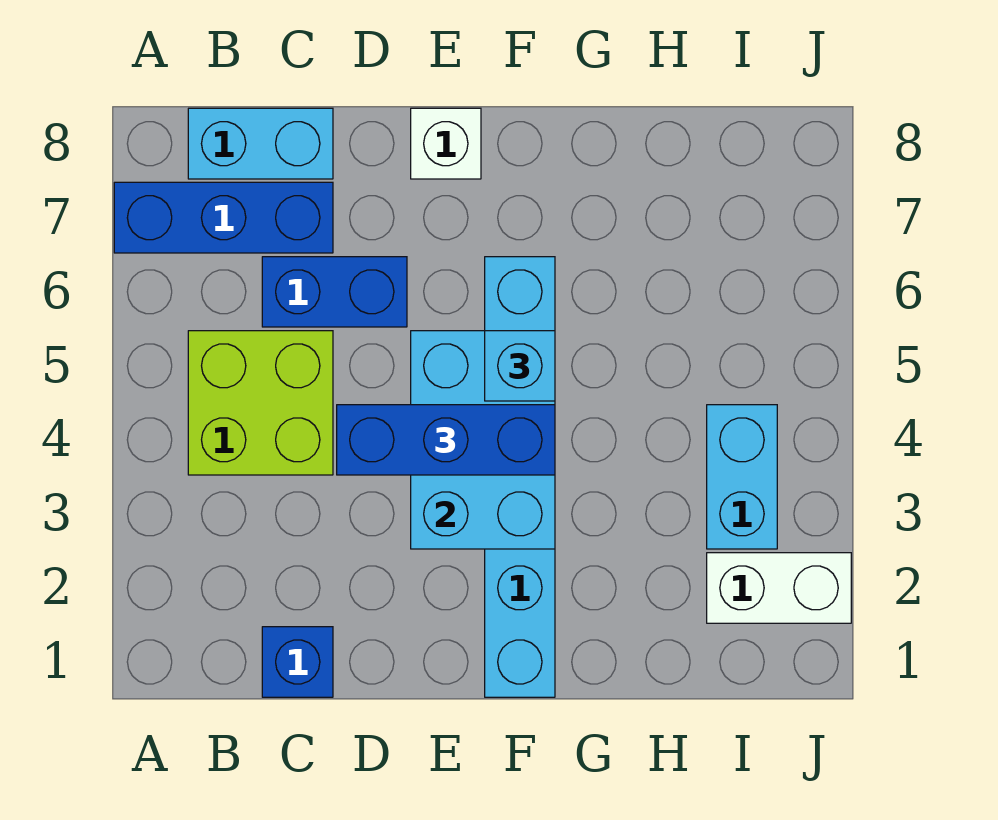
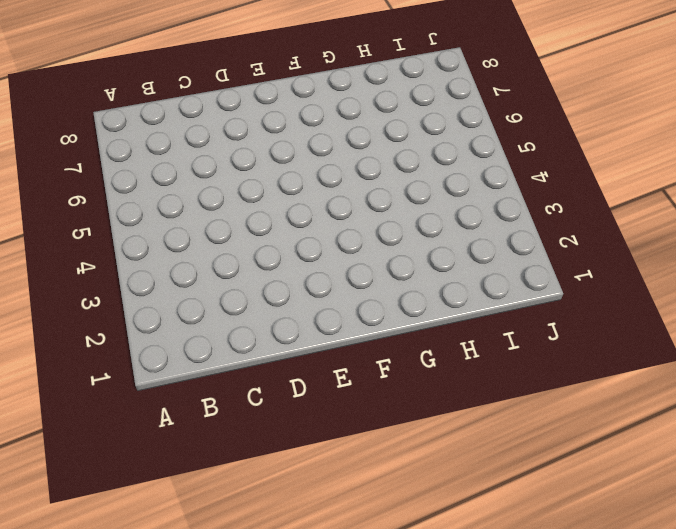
none -> blue brick A7:C7 level 1
none -> lime brick B4:C5 level 1
none -> cyan brick B8:C8 level 1

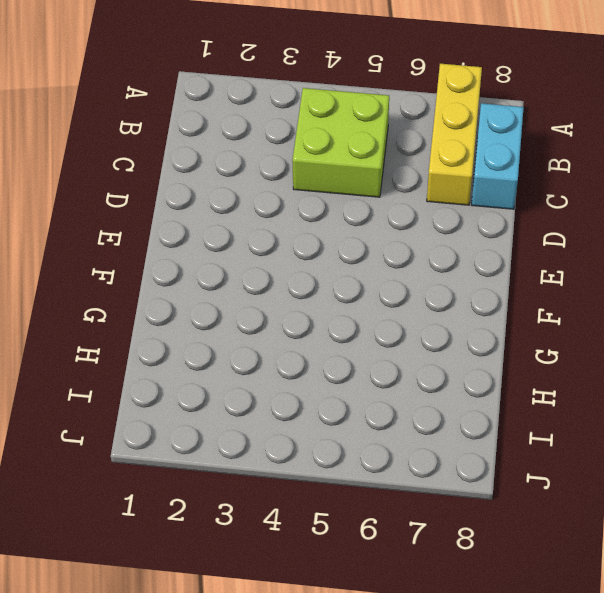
yellow brick A7:C7 level 1 -> blue brick A7:C7 level 1
none -> blue brick C1 level 1
none -> blue brick C6:D6 level 1
none -> white brick E8 level 1

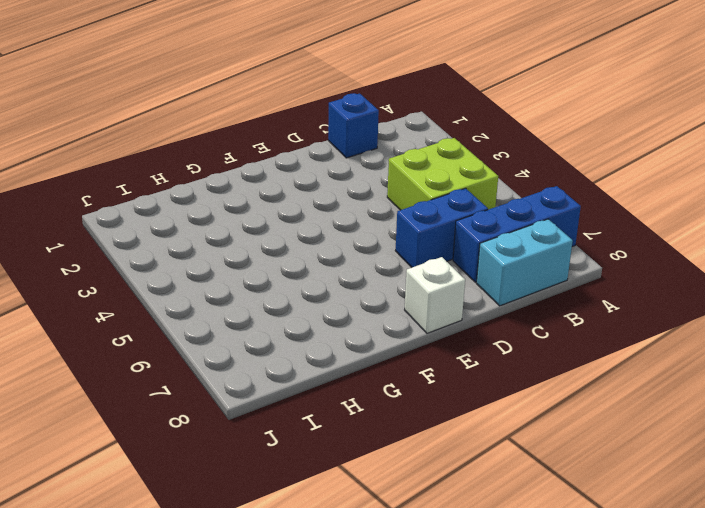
none -> cyan brick F1:F6 level 1
none -> white brick I2:J2 level 1
none -> cyan brick I3:I4 level 1

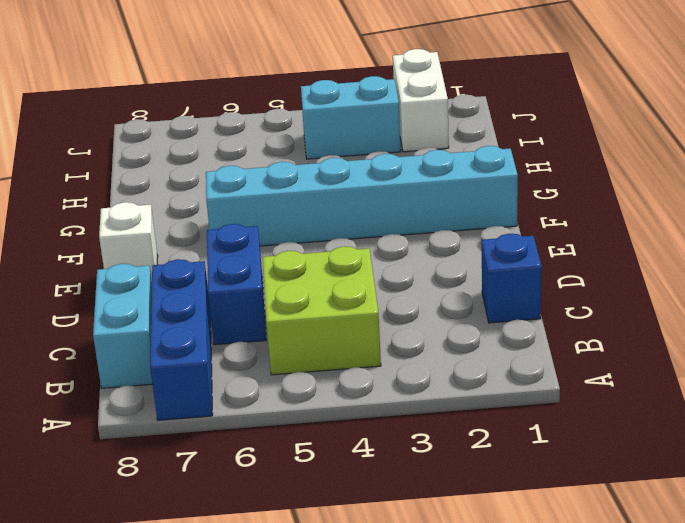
none -> cyan brick E3:F5 level 2
none -> blue brick D4:F4 level 3
none -> cyan brick F5 level 3

